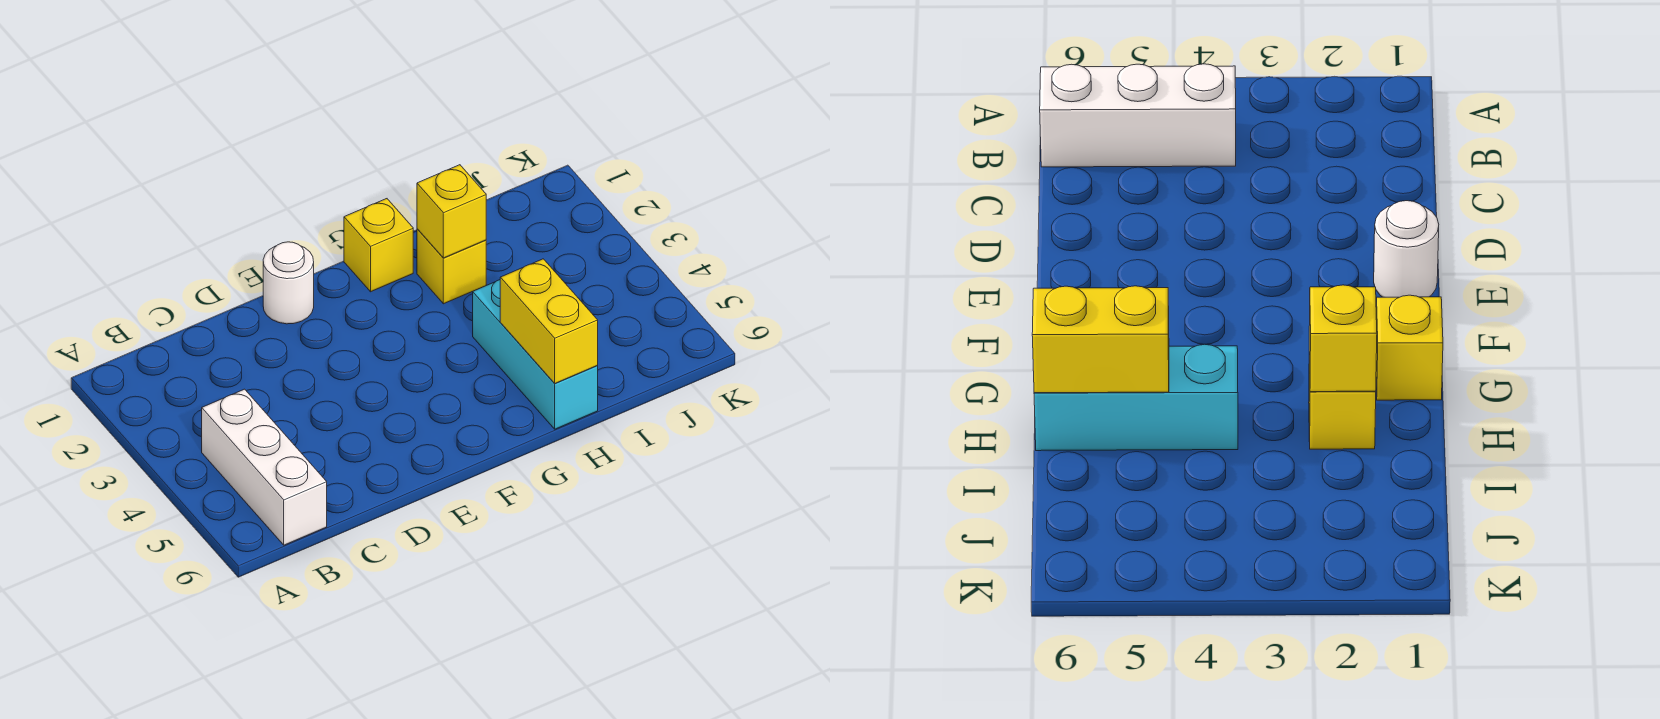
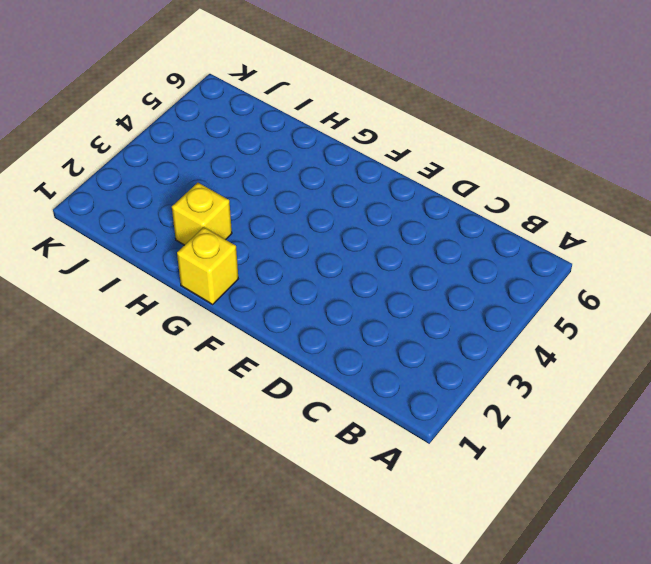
none -> white brick B4:B6 level 1
none -> white round brick E1 level 1

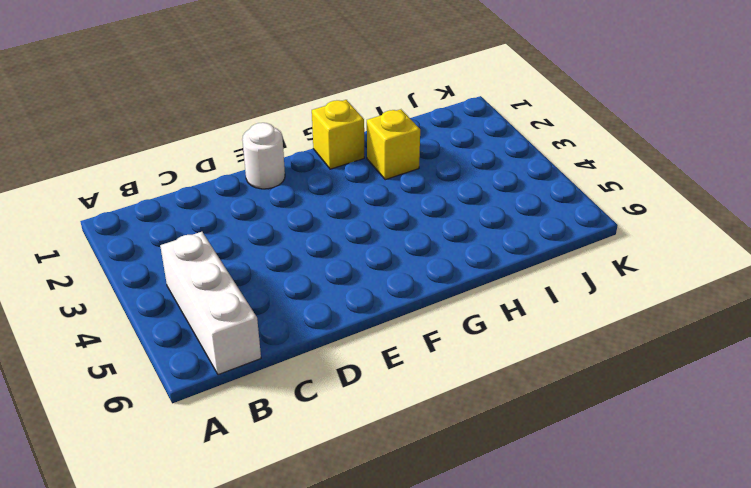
none -> cyan brick H4:H6 level 1
none -> yellow brick H2 level 2

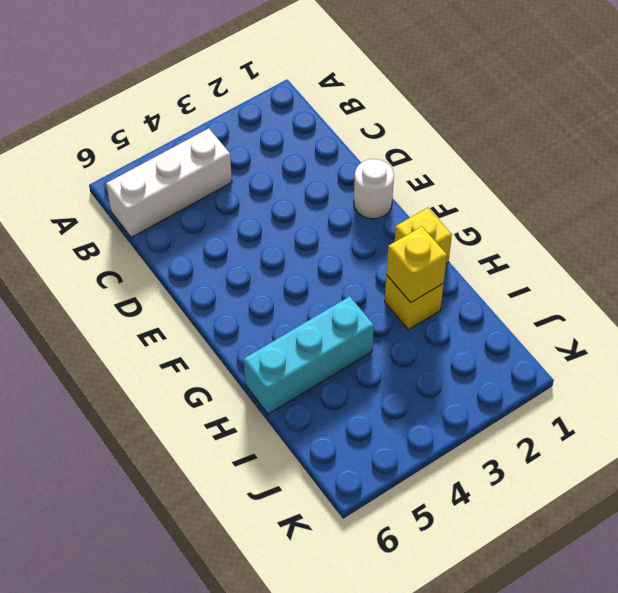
none -> yellow brick H5:H6 level 2

